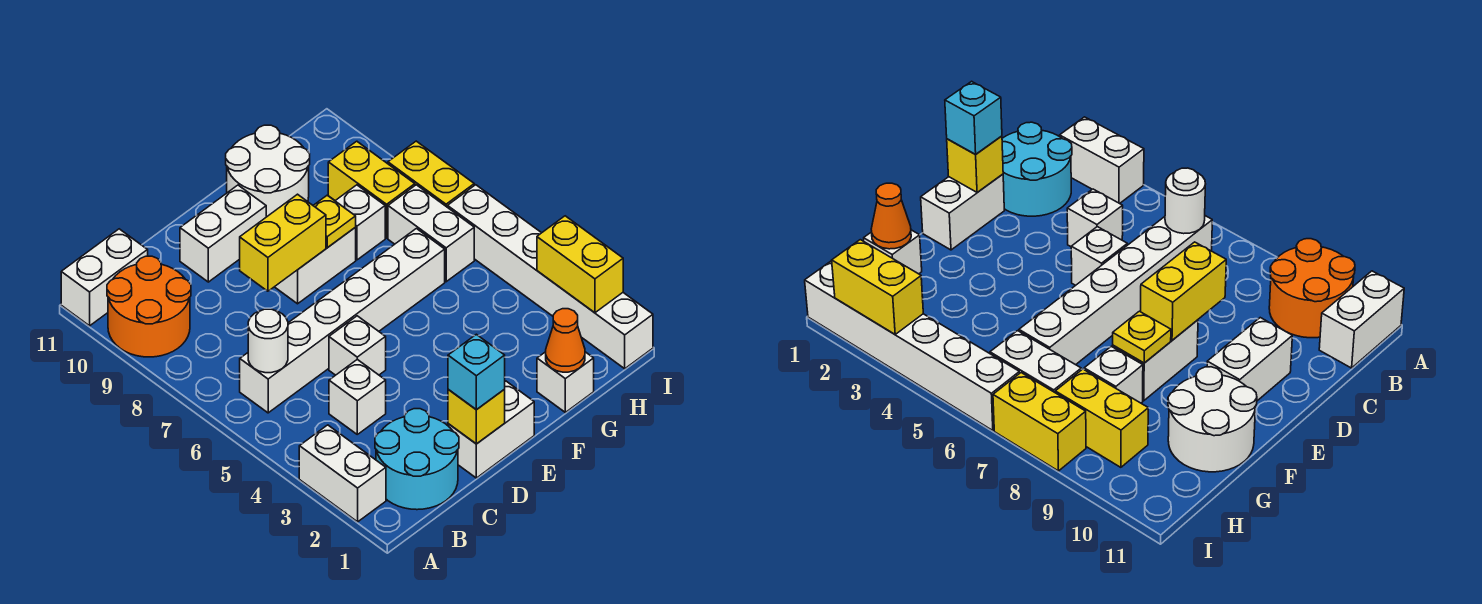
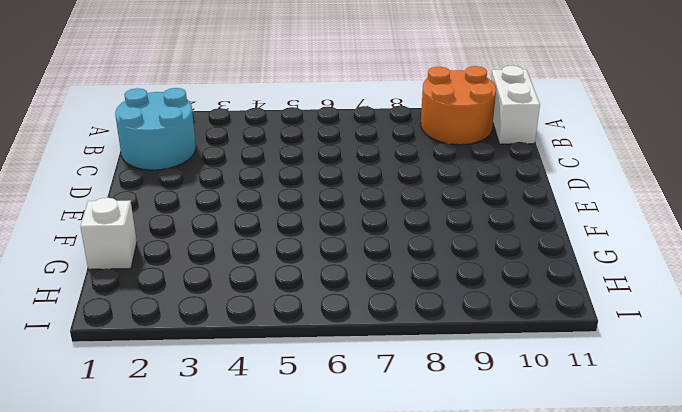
none -> white brick A2:A3 level 1
none -> white brick B6:G6 level 1
none -> white brick C4 level 1

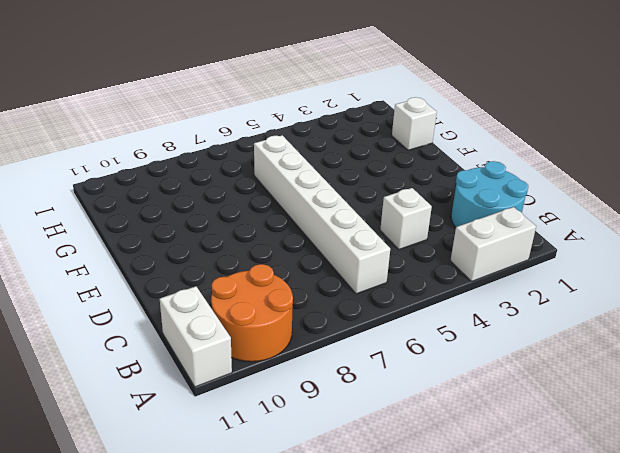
none -> white brick D1:E1 level 1
none -> white brick D5 level 1
none -> white brick D10:E10 level 1

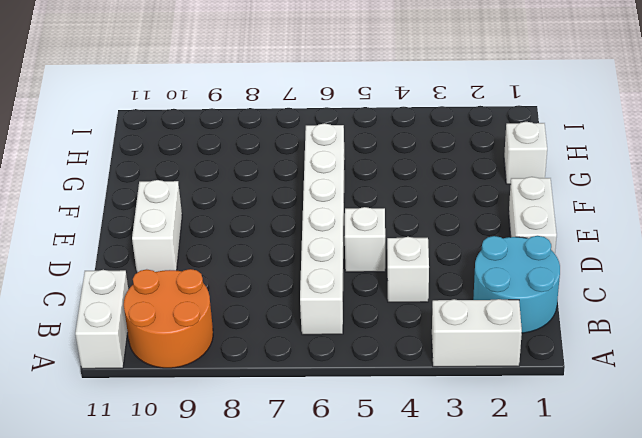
none -> white brick E8:F8 level 1
none -> white round brick F10:G11 level 1
none -> white brick G8 level 1

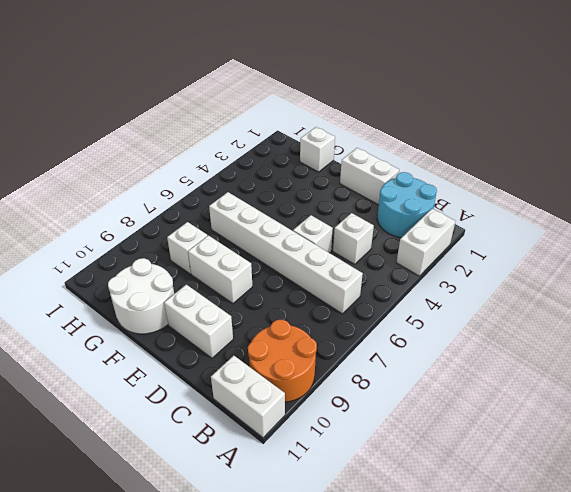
none -> white brick H6:H7 level 1
none -> yellow brick H8:H9 level 1
none -> white brick I1:I6 level 1

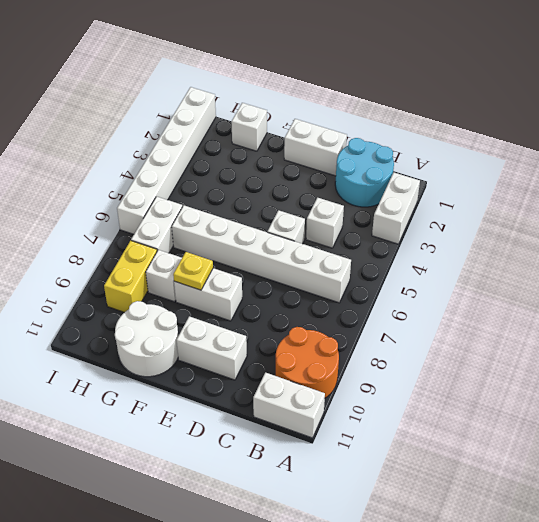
none -> yellow brick I7:I8 level 1
none -> white round brick B6 level 2
none -> yellow brick D1 level 2

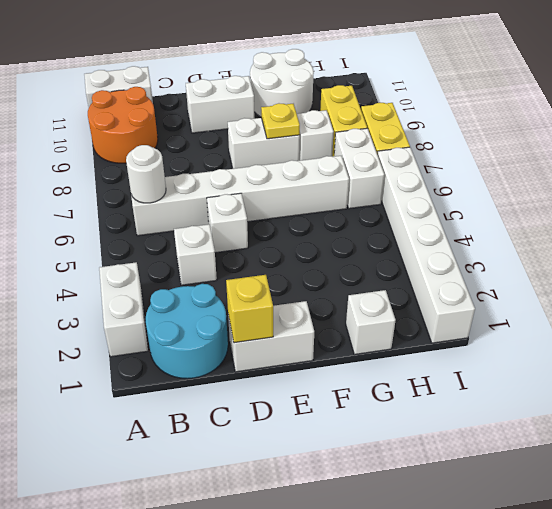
none -> yellow brick D8:E8 level 2
none -> orange cone G1 level 2
none -> yellow brick I2:I3 level 2

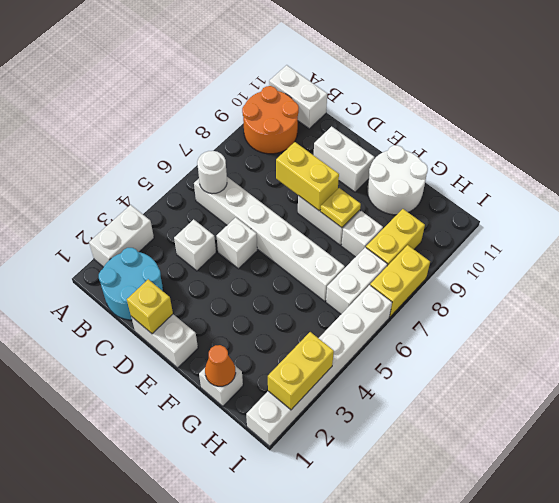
none -> cyan brick D1 level 3

